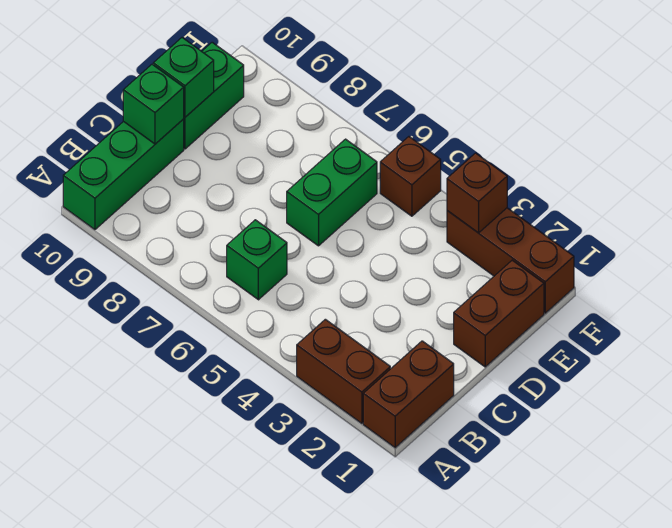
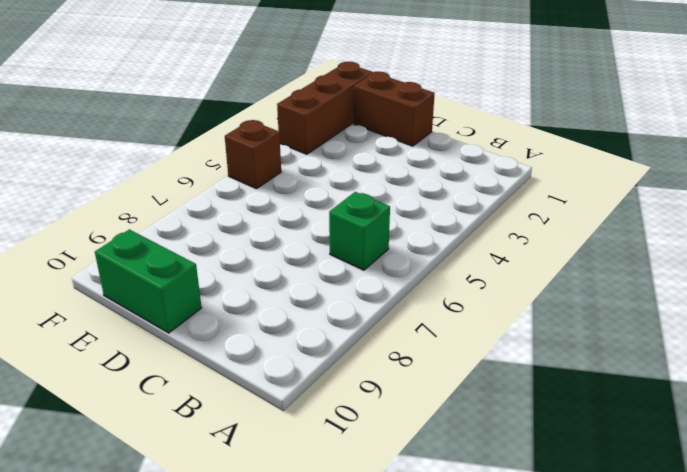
none -> brown brick A1:B1 level 1
none -> brown brick A2:A3 level 1
none -> green brick A10:C10 level 1

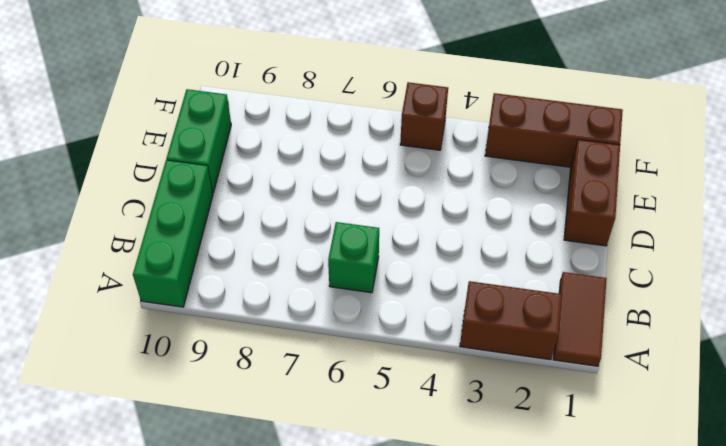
brown tile A1:B1 level 1 -> brown brick A1:B1 level 1
none -> green brick D6:E6 level 1
none -> green brick C10 level 2
none -> green brick D10 level 2

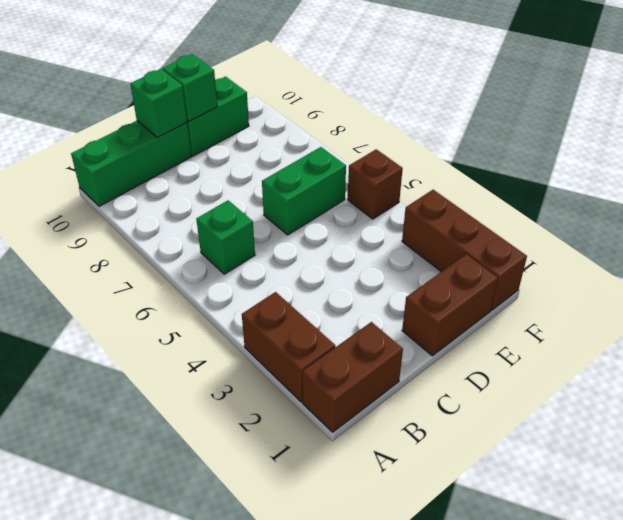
none -> brown brick F3 level 2

